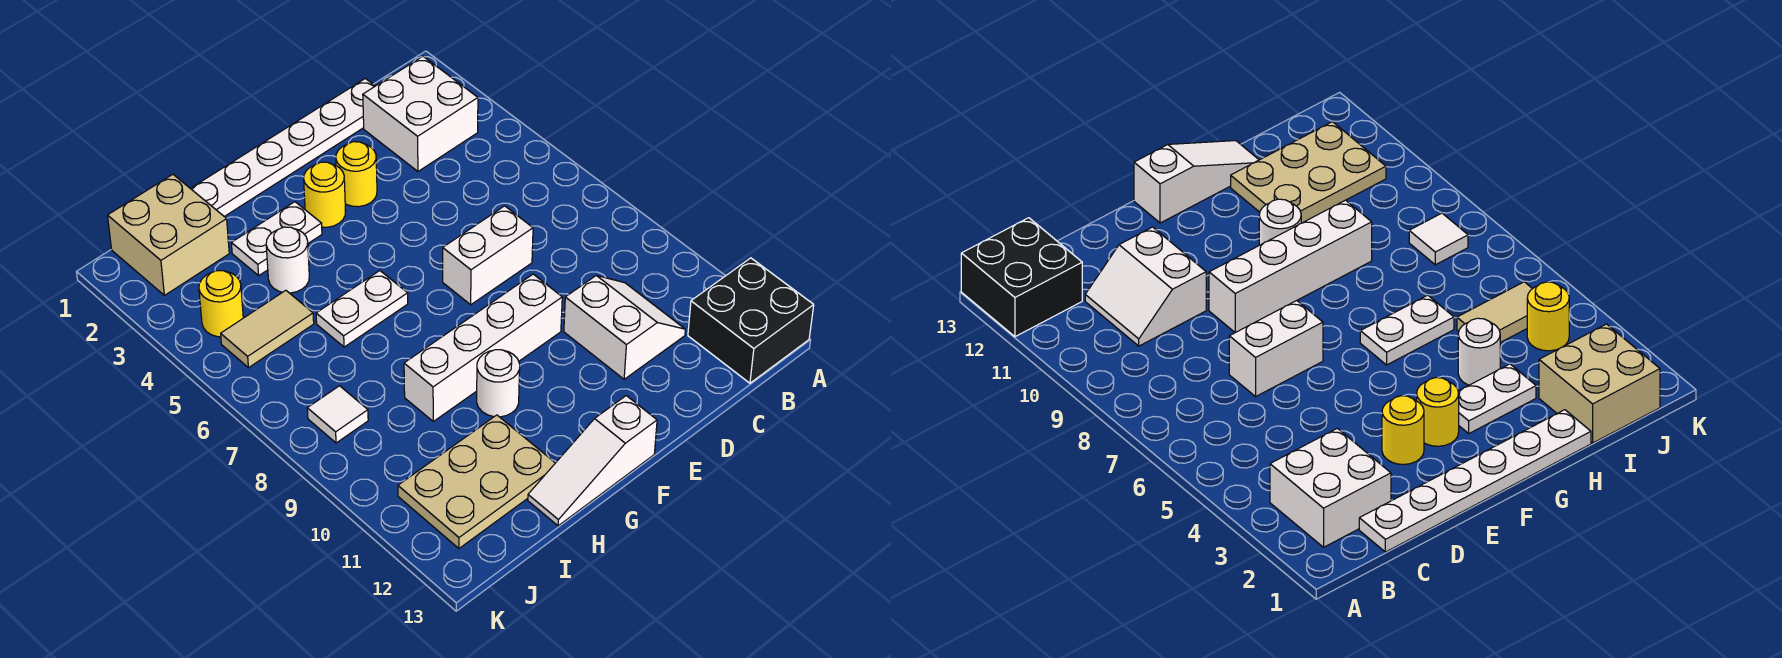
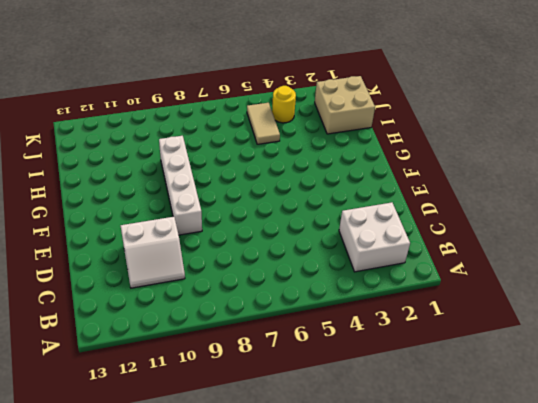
none -> black brick A12:B13 level 1
none -> white plate C1:H1 level 1
none -> white brick D7:E7 level 1

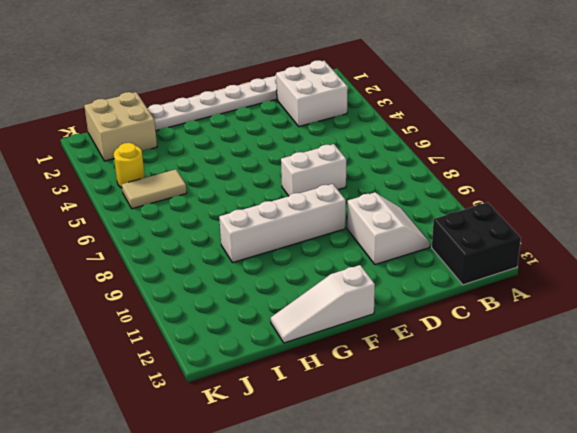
none -> yellow round brick E3 level 1
none -> yellow round brick F3 level 1
none -> white plate G3:H3 level 1

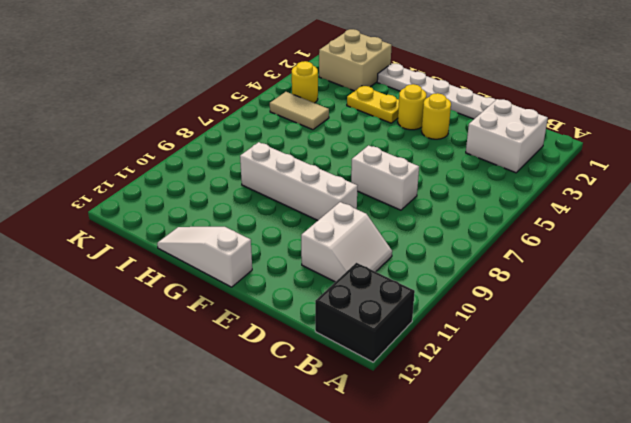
yellow plate G3:H3 level 1 -> white plate G3:H3 level 1
none -> white plate G6:H6 level 1
none -> white round brick G10 level 1
none -> white round brick H4 level 1

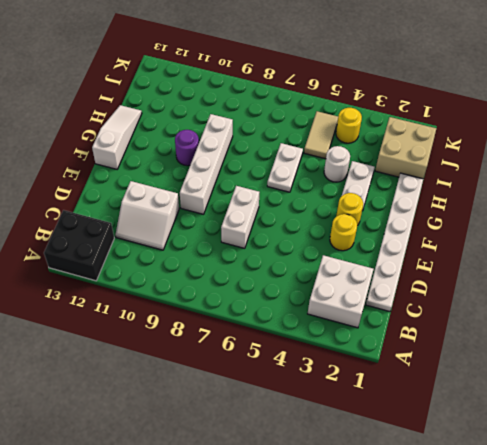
purple round brick G10 level 1 -> white round brick G10 level 1
none -> tan plate H11:J12 level 1
none -> white tile J8 level 1

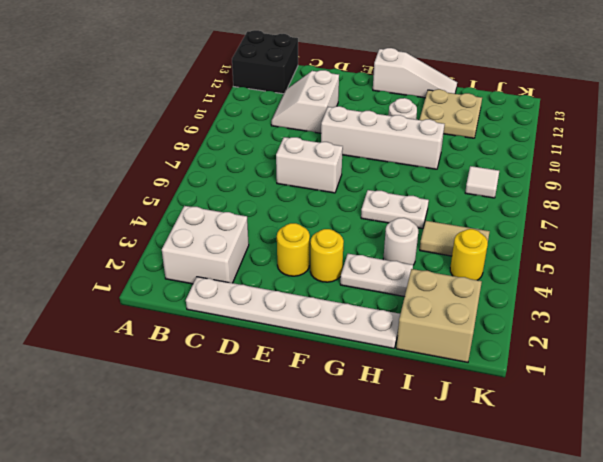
tan plate H11:I12 level 1 -> tan plate H11:J12 level 1

